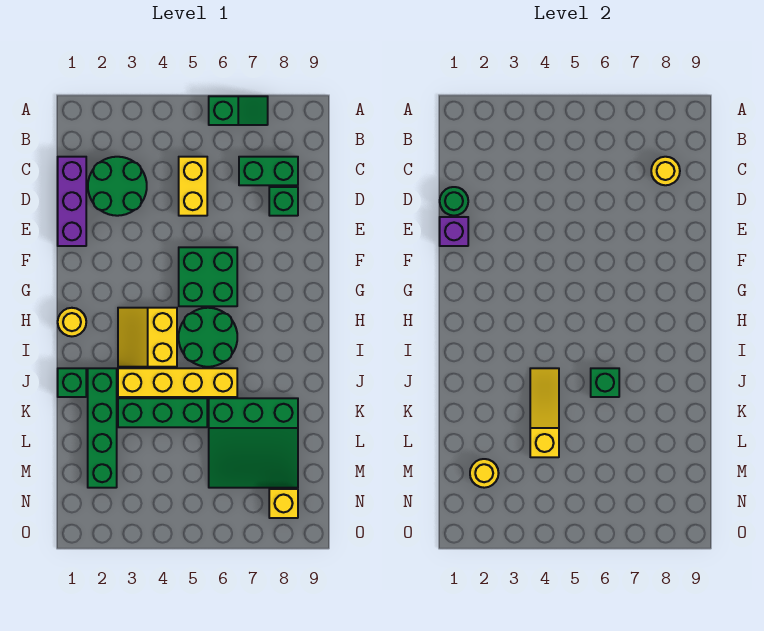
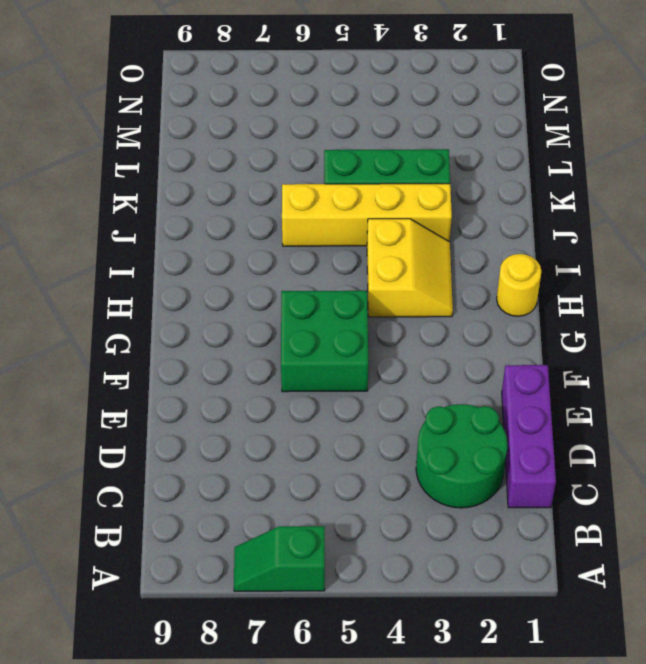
none -> yellow brick C5:D5 level 1
none -> green brick C7:C8 level 1
none -> green brick D8 level 1

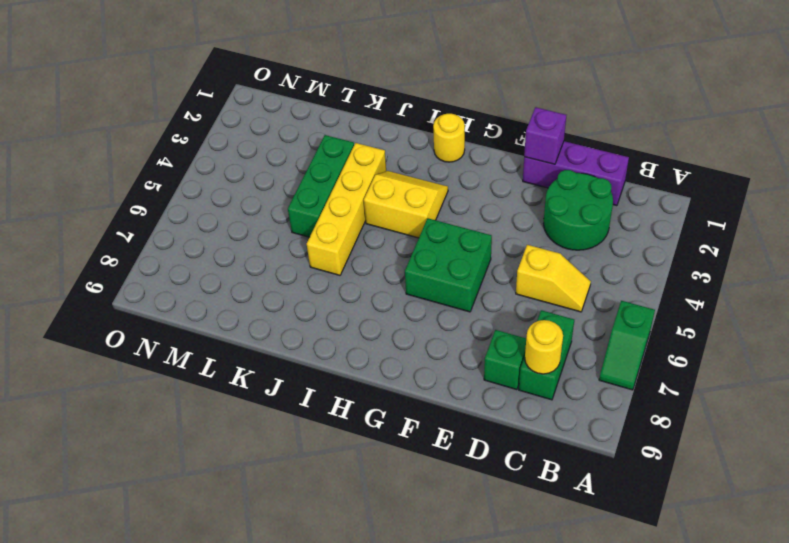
yellow slope C5:D5 level 1 top D -> yellow brick C5:D5 level 1
none -> green round brick H5:I6 level 1
none -> green brick J1 level 1
none -> green brick J2:M2 level 1

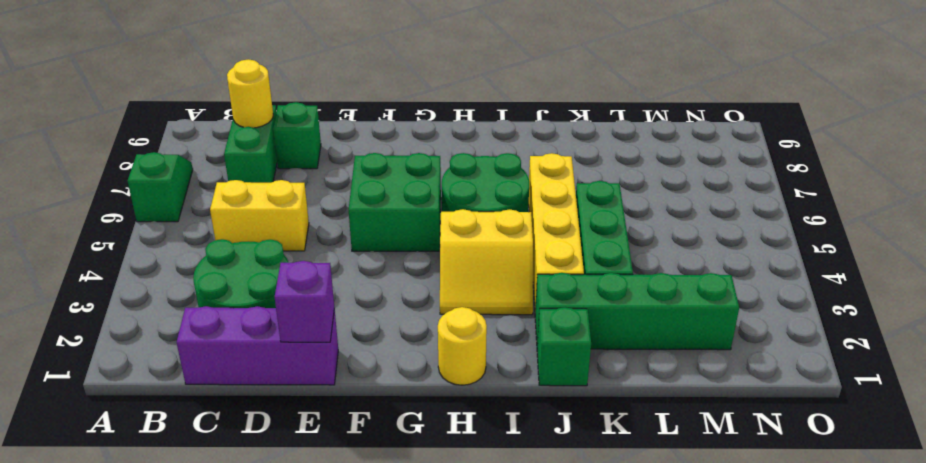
none -> green slope K6:M8 level 1 top K
none -> yellow brick N8 level 1
none -> green round brick D1 level 2

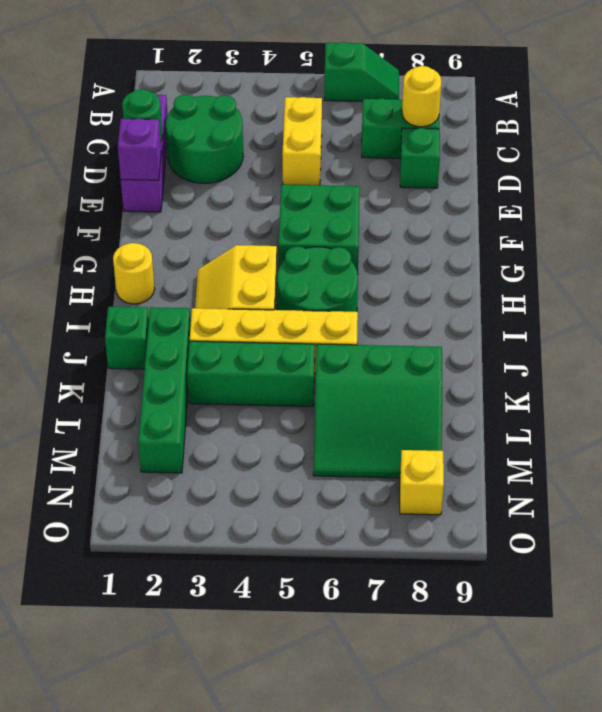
none -> yellow slope J4:L4 level 2 top L
none -> green brick J6 level 2
none -> yellow round brick M2 level 2

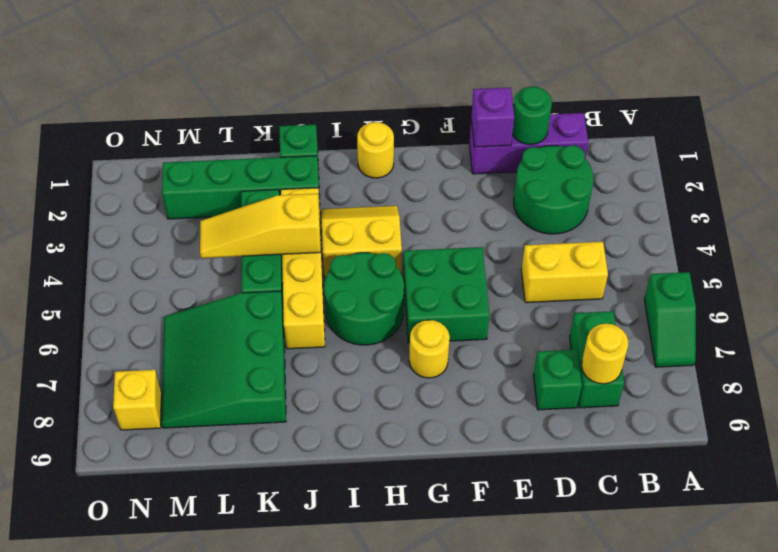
yellow round brick G7 level 1 -> yellow round brick M2 level 2
yellow slope J4:L4 level 2 top J -> yellow slope J4:L4 level 2 top L
none -> green brick J6 level 2

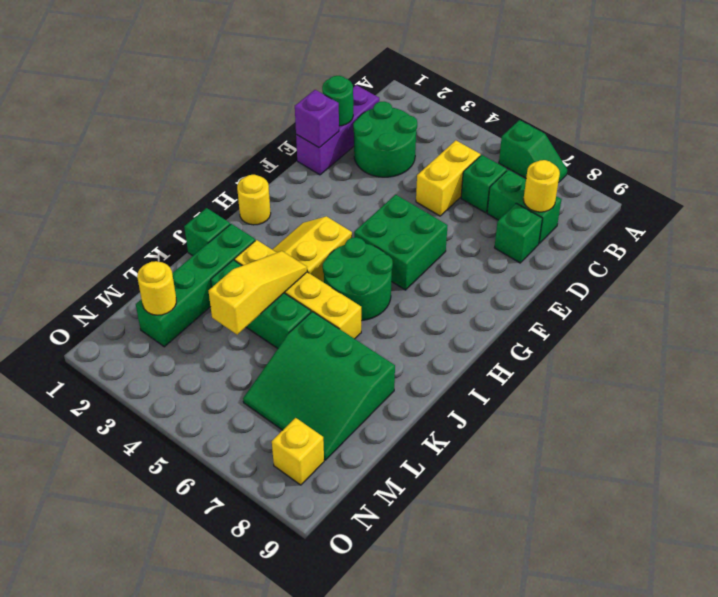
green brick C6 level 1 -> green brick J6 level 2

